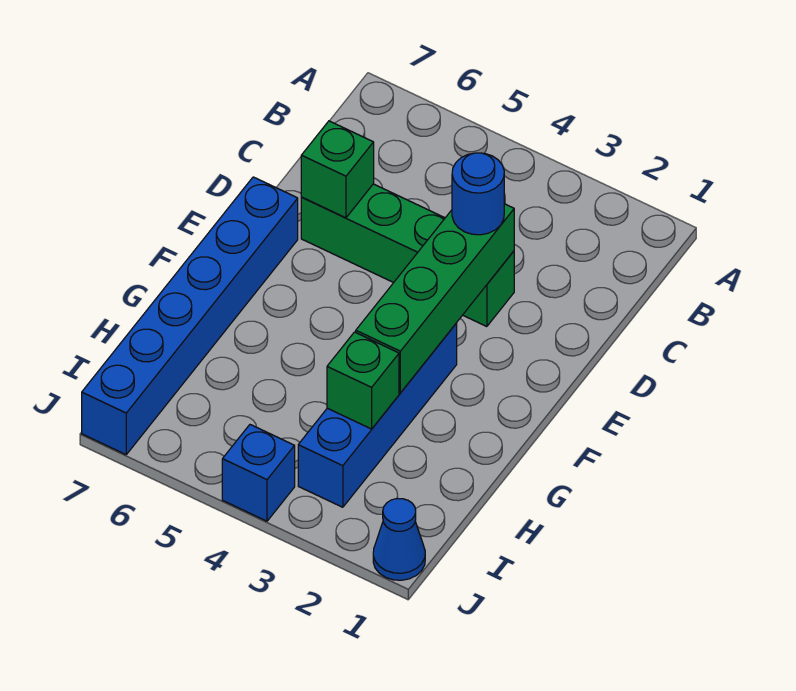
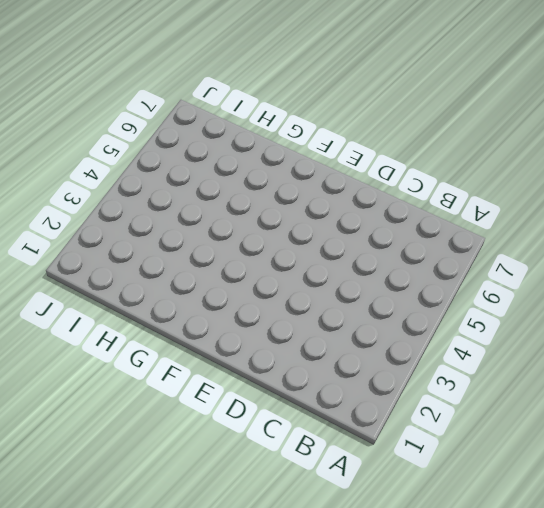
none -> green brick D3:D6 level 1
none -> blue brick E7:J7 level 1

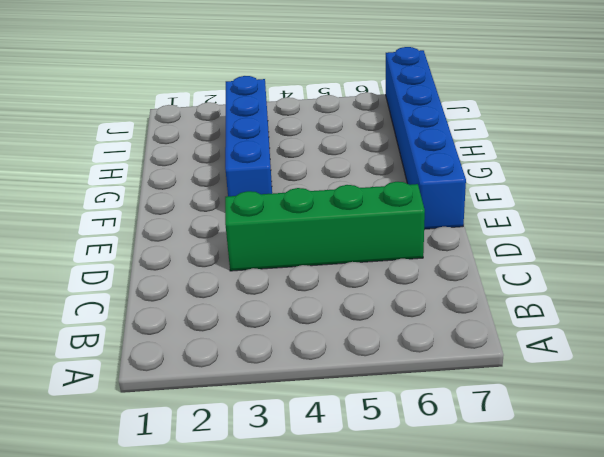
none -> blue cone J1 level 1
none -> blue brick J4 level 1

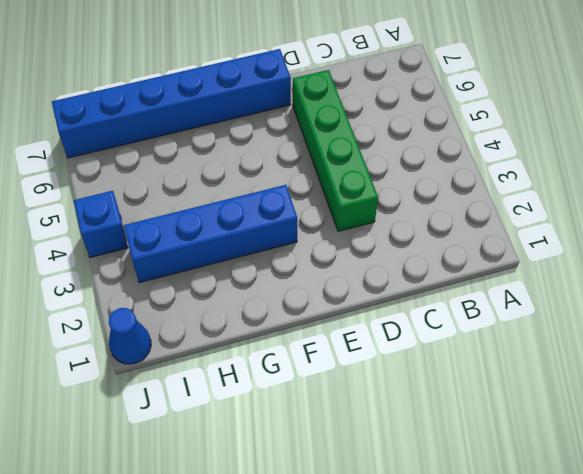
none -> green brick D3:G3 level 2
none -> green brick D6 level 2

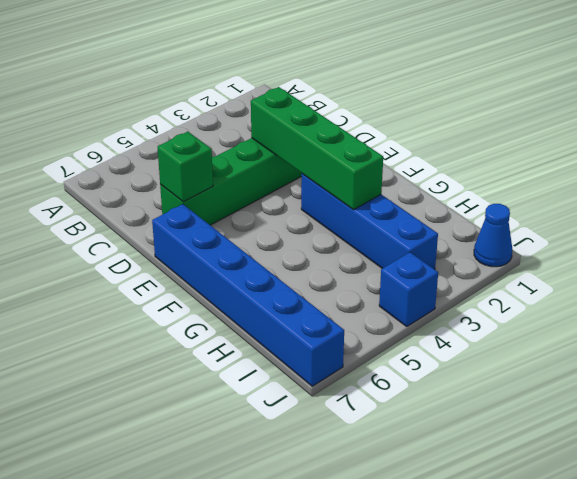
none -> green brick H3 level 2
none -> blue round brick D3 level 3

